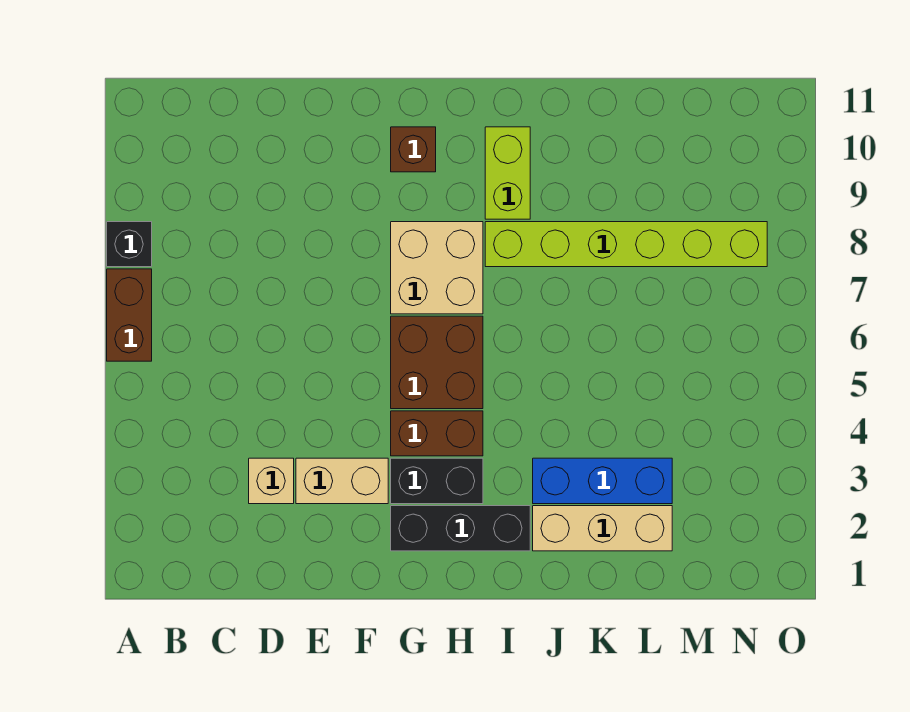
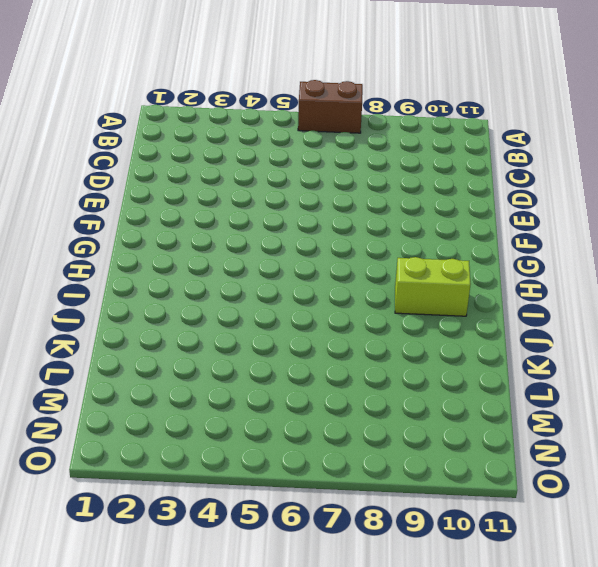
none -> black brick A8 level 1
none -> tan brick D3 level 1
none -> tan brick E3:F3 level 1

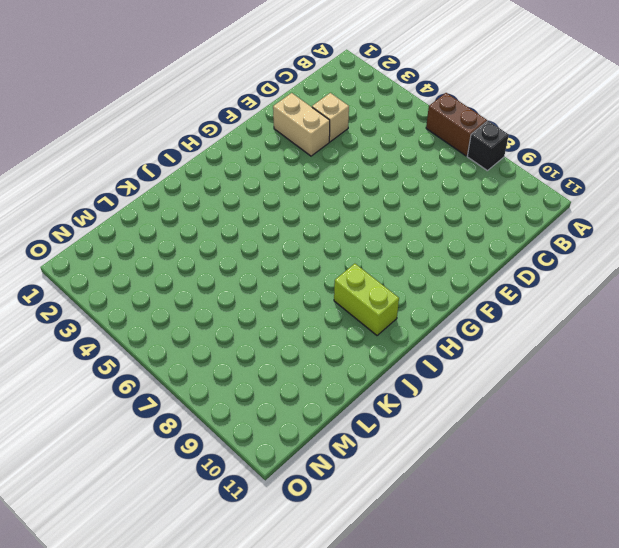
tan brick E2:E3 level 1 -> tan brick E3:F3 level 1
none -> black brick G2:I2 level 1
none -> black brick G3:H3 level 1
none -> brown brick G4:H4 level 1

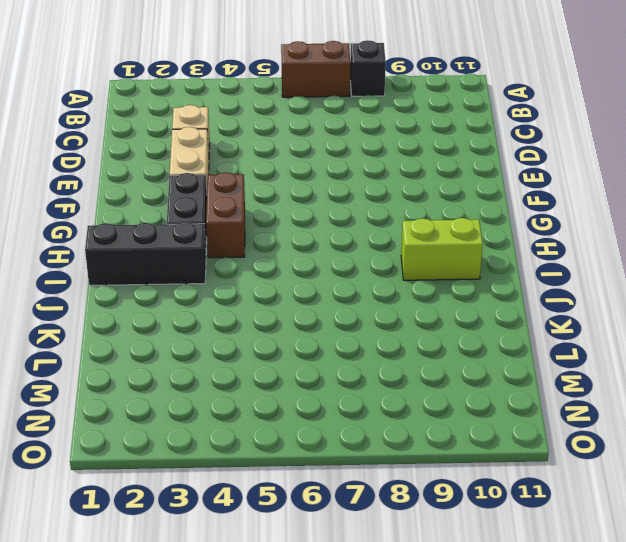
black brick I1:I3 level 1 -> black brick G2:I2 level 1
none -> brown brick G5:H6 level 1
none -> tan brick G7:H8 level 1
none -> brown brick G10 level 1

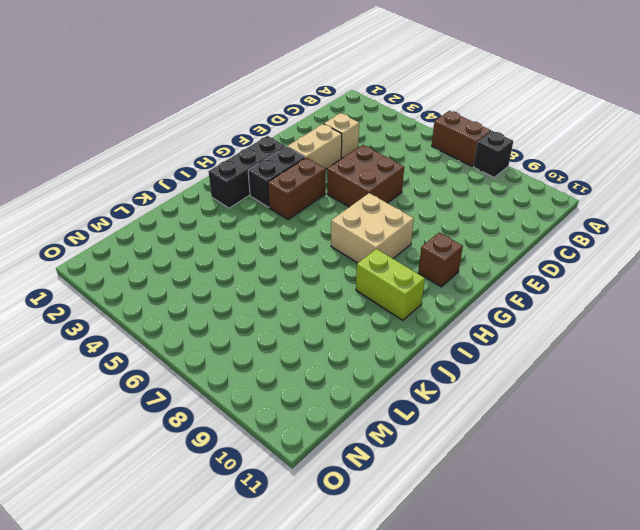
brown brick E5:F6 level 1 -> brown brick G5:H6 level 1
none -> lime brick I8:N8 level 1
none -> tan brick J2:L2 level 1
none -> blue brick J3:L3 level 1

